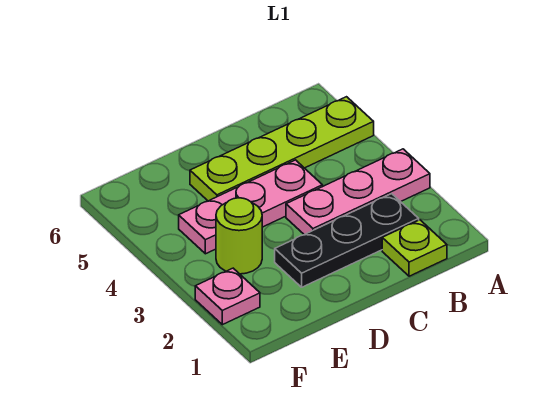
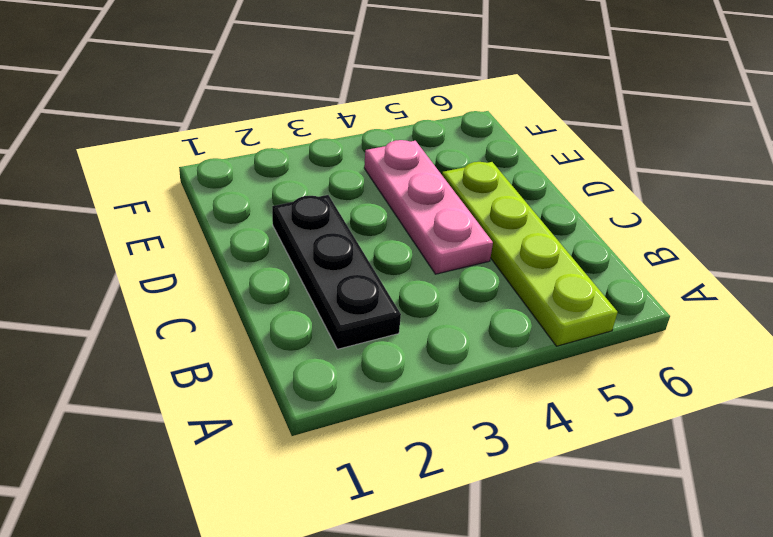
none -> pink plate A3:C3 level 1
none -> lime plate B1 level 1

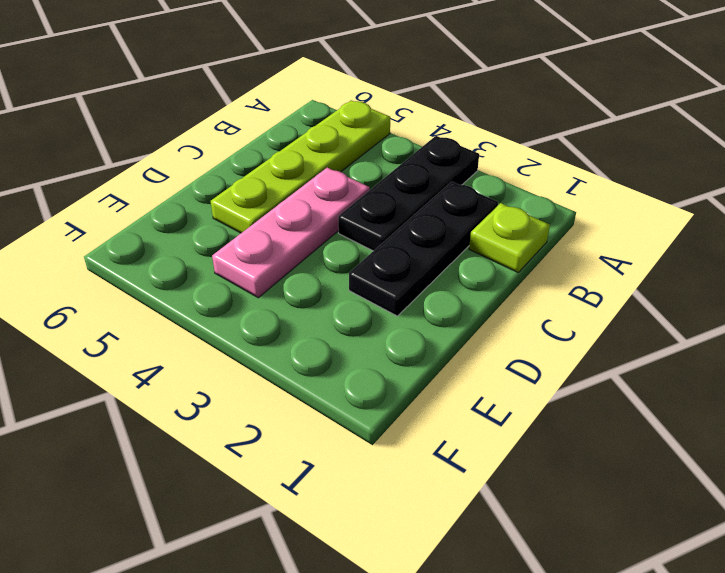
black plate A3:C3 level 1 -> pink plate A3:C3 level 1
none -> lime round brick E3 level 1
none -> pink plate F2 level 1

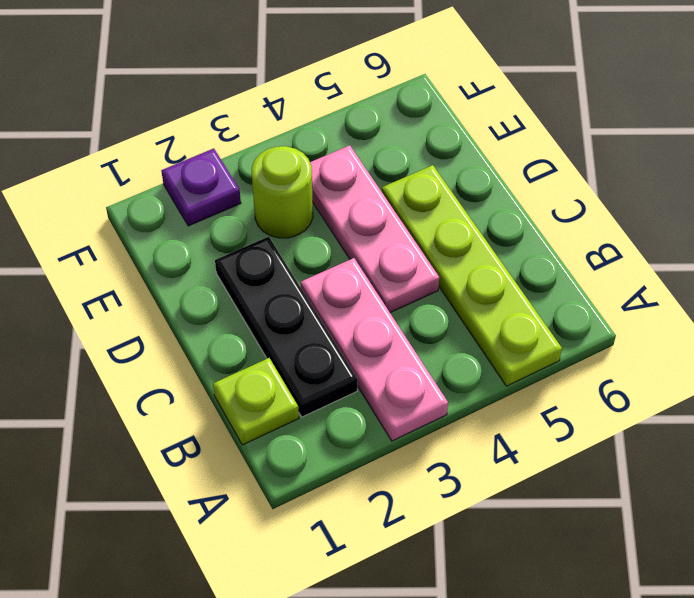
purple plate F2 level 1 -> pink plate F2 level 1

